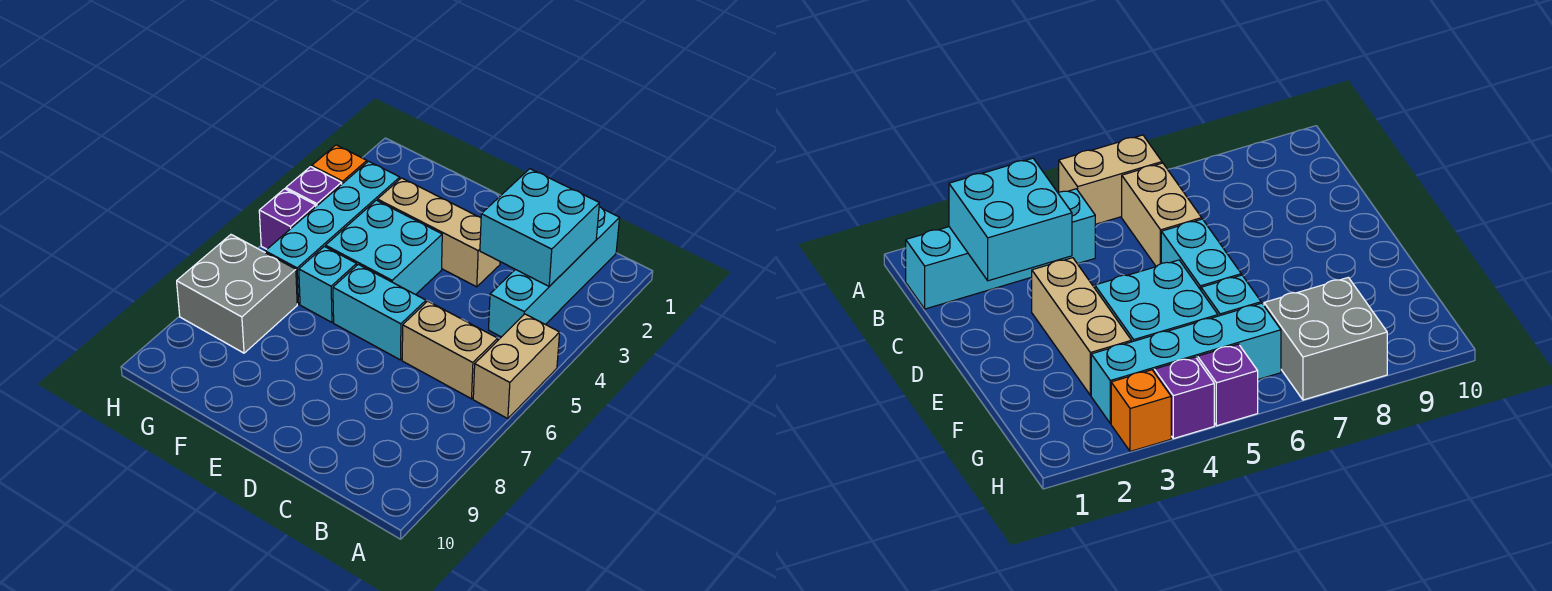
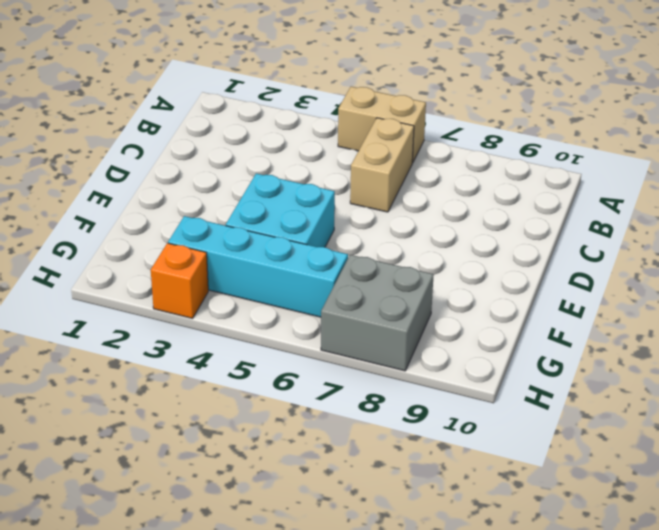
none -> cyan brick B1:B4 level 1
none -> tan brick D3:F3 level 1
none -> cyan brick D6:E6 level 1

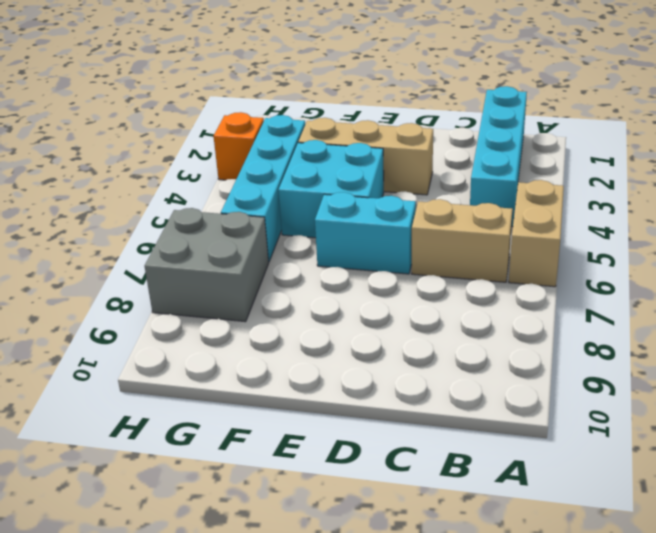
none -> cyan brick F6 level 1
none -> purple brick H4 level 1
none -> purple brick H5 level 1

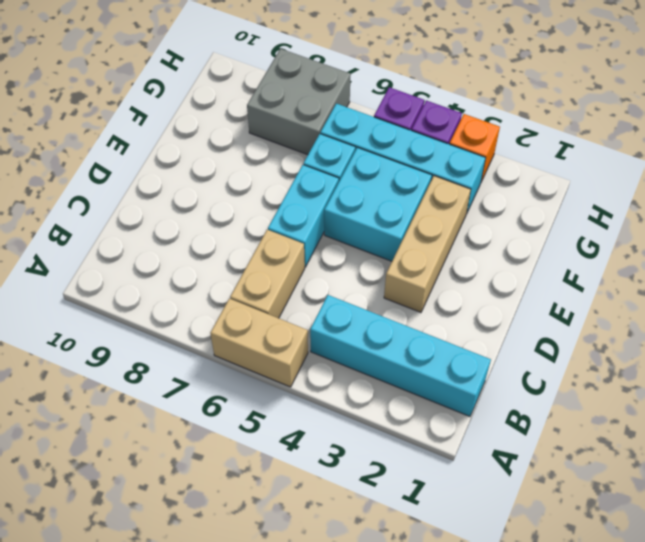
none -> cyan brick B2:C3 level 2

